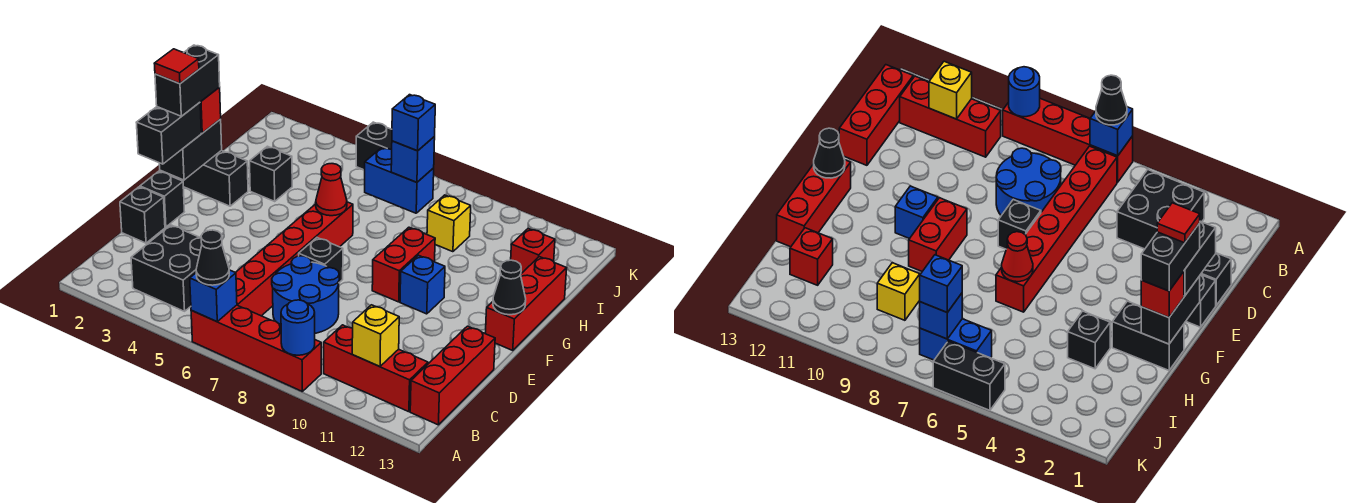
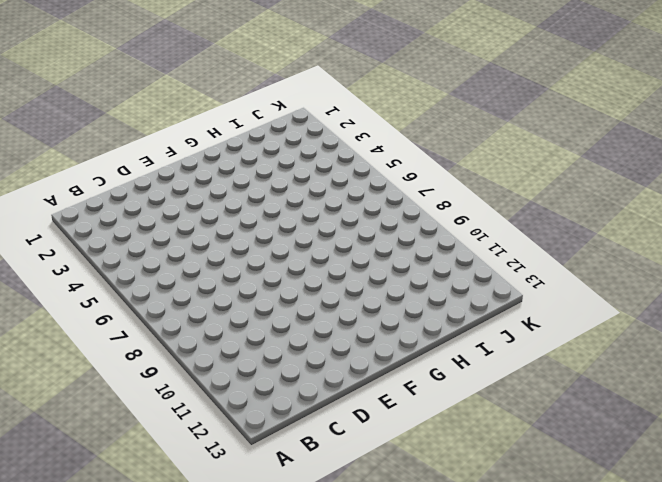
none -> red brick A6:A9 level 1
none -> black brick B3:C4 level 1
none -> red brick B6:G6 level 1
none -> red brick B10:B12 level 1

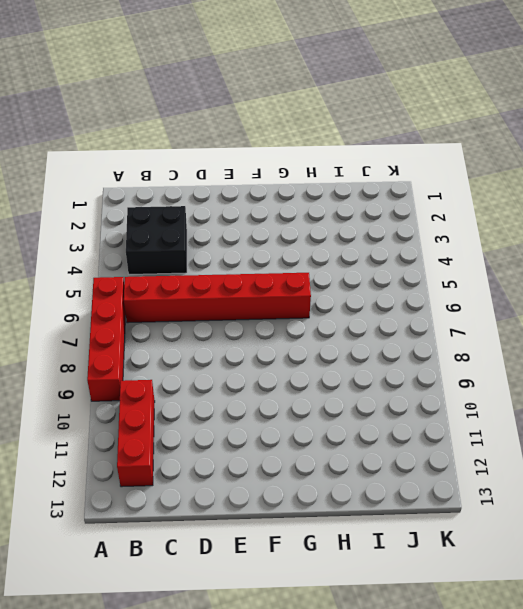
none -> red brick B13:D13 level 1
none -> blue round brick C7:D8 level 1
none -> black brick D1 level 1
none -> black brick E1 level 1

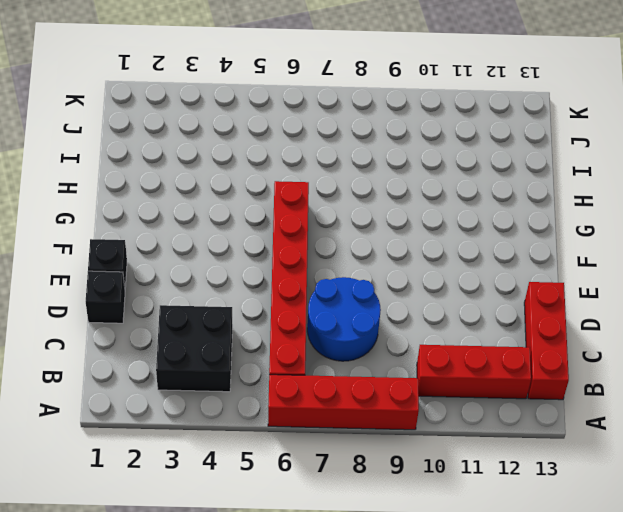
none -> black brick E7 level 1
none -> red brick F9:G9 level 1
none -> blue brick F10 level 1
none -> red brick F13:H13 level 1

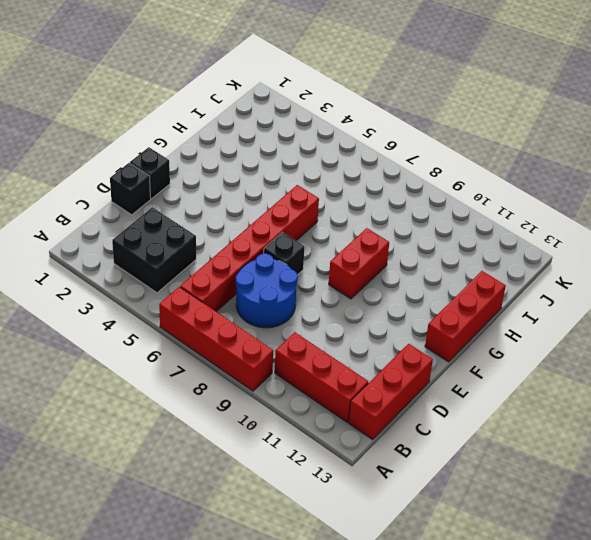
none -> blue brick F10 level 1
none -> black brick G1:G2 level 1
none -> black brick H3 level 1
none -> yellow brick I9 level 1

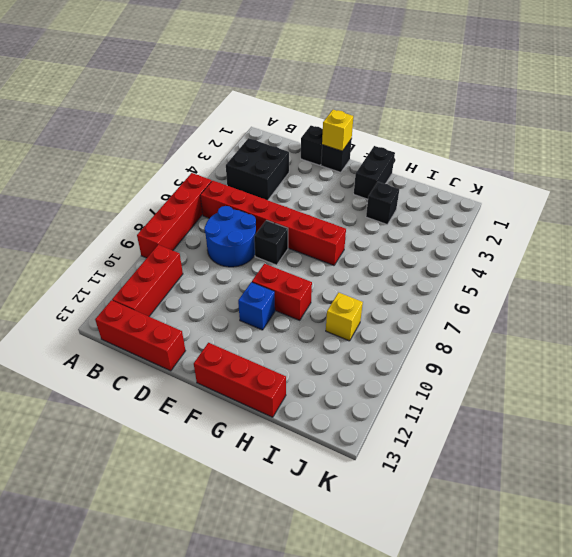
yellow brick E1 level 2 -> yellow brick B11 level 2
none -> red brick I12 level 1
none -> blue brick J6:J7 level 1
none -> black brick K5:K6 level 1
none -> blue brick A6 level 2

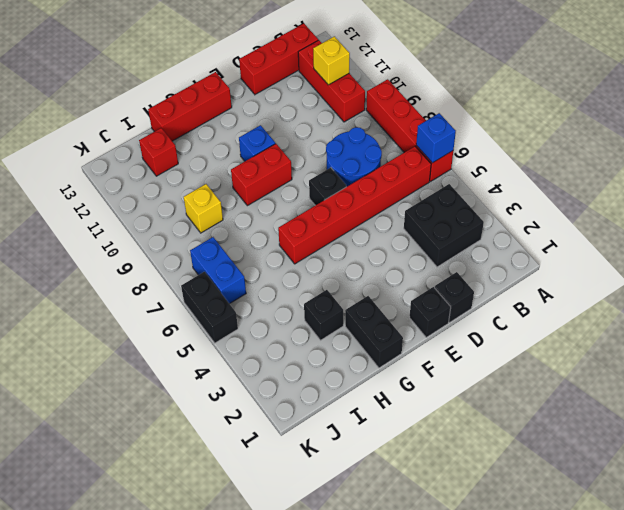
none -> blue round brick A9 level 2
none -> black brick F1:G1 level 2
none -> black cone F13 level 2
none -> red cone G6 level 2

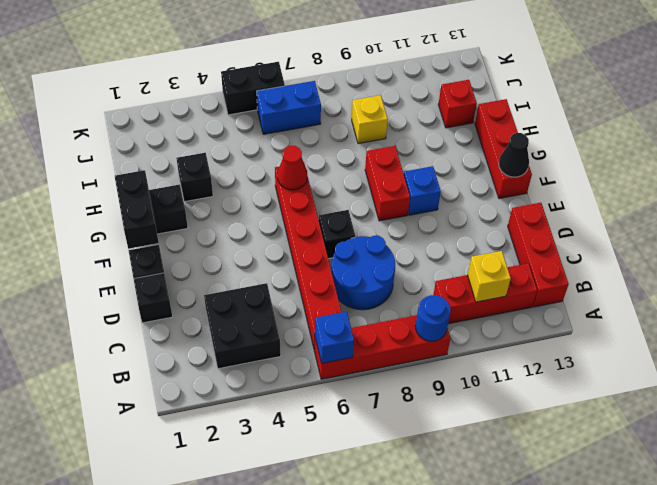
none -> blue brick J7 level 2
none -> black cone A6 level 3
none -> black brick E1:F1 level 3
none -> red brick G1 level 3

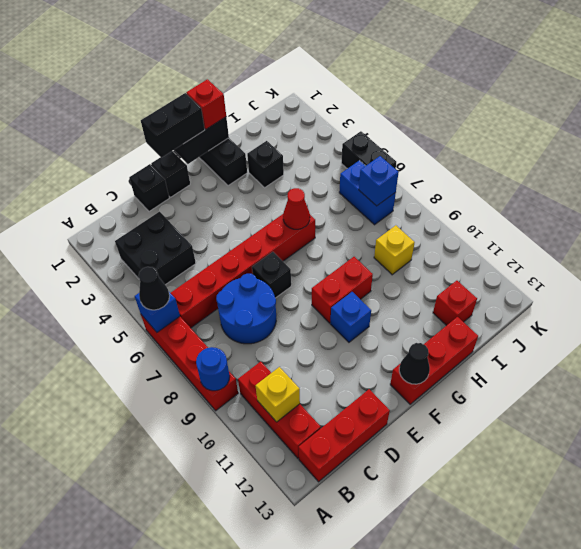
none -> blue brick J7 level 3
none -> black brick F1:G1 level 4
none -> red tile F1 level 5

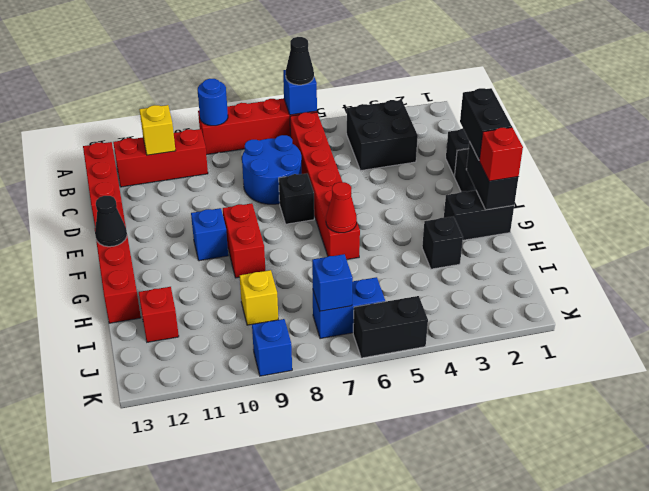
blue brick K9 level 1 -> blue brick J7 level 3
none -> black brick F1:G1 level 4
none -> red tile F1 level 5

